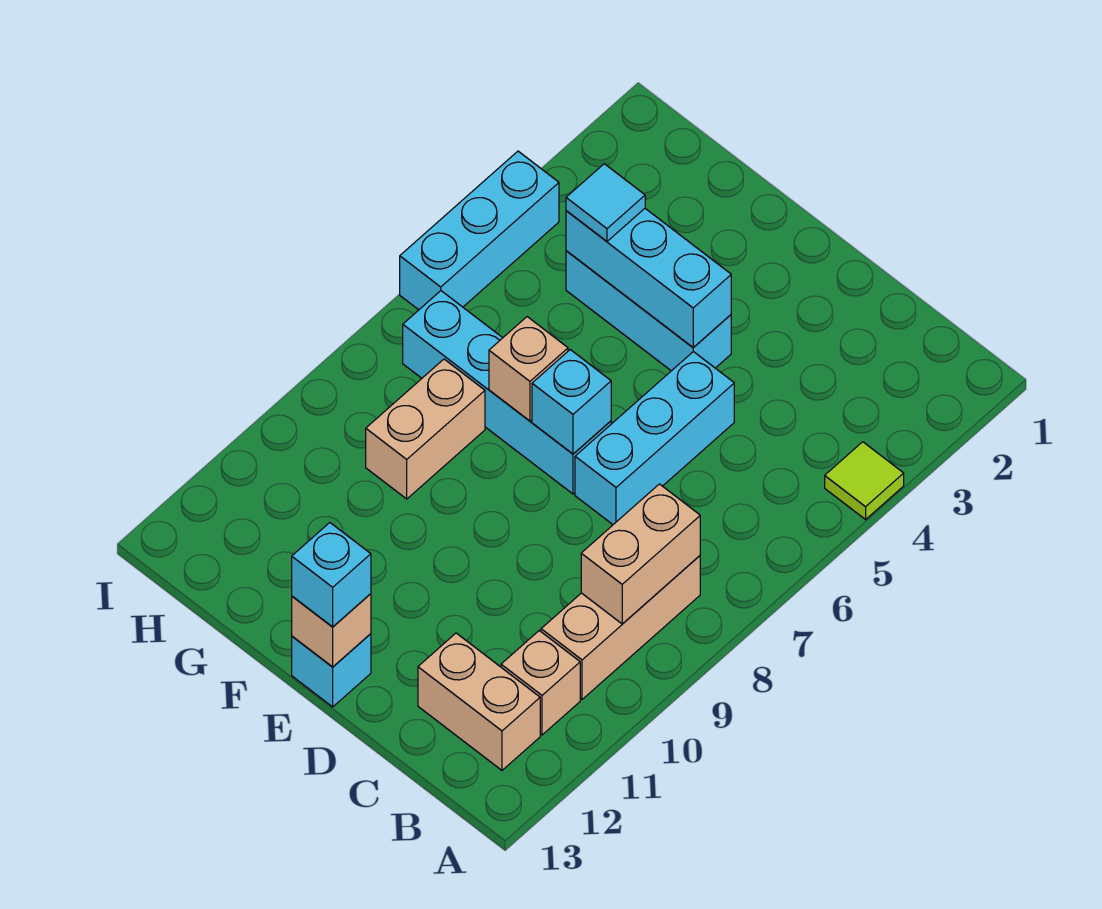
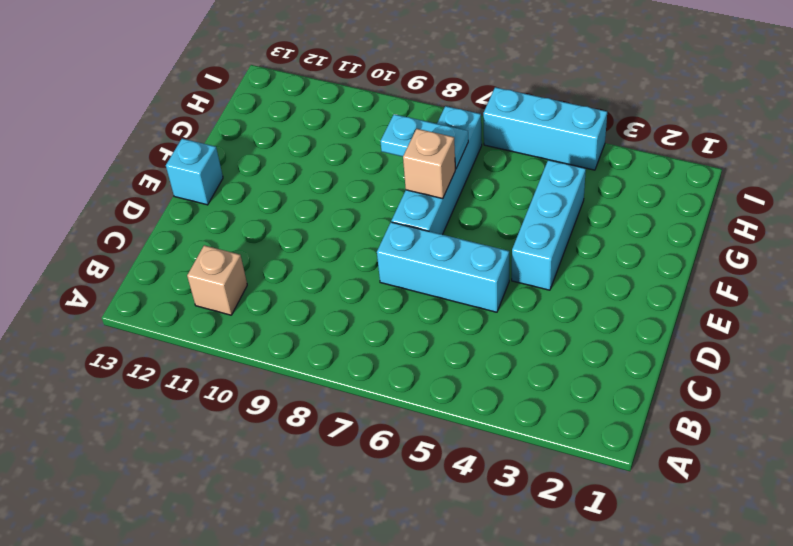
cyan plate G7:G8 level 2 -> none
none -> lime tile A4 level 1
none -> tan brick B8:B10 level 1
none -> tan brick B12:C12 level 1

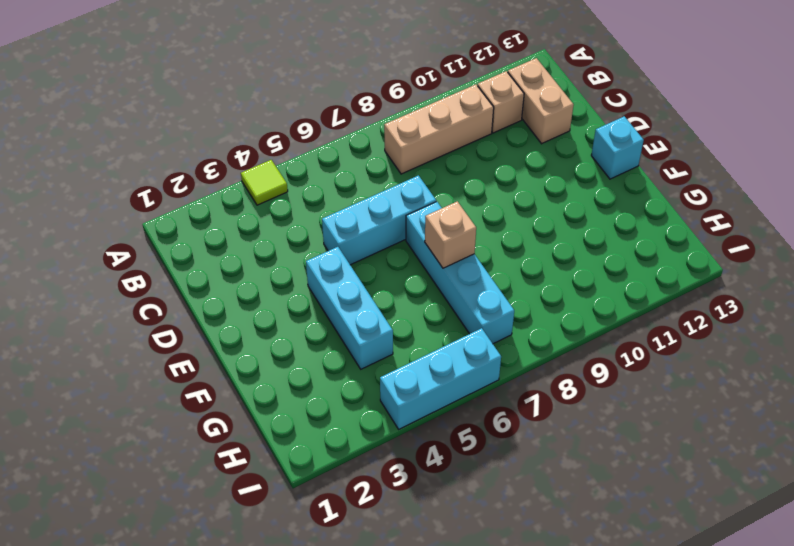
none -> tan brick G8:G9 level 1
none -> tan brick B8:B9 level 2
none -> cyan brick E4:G4 level 2

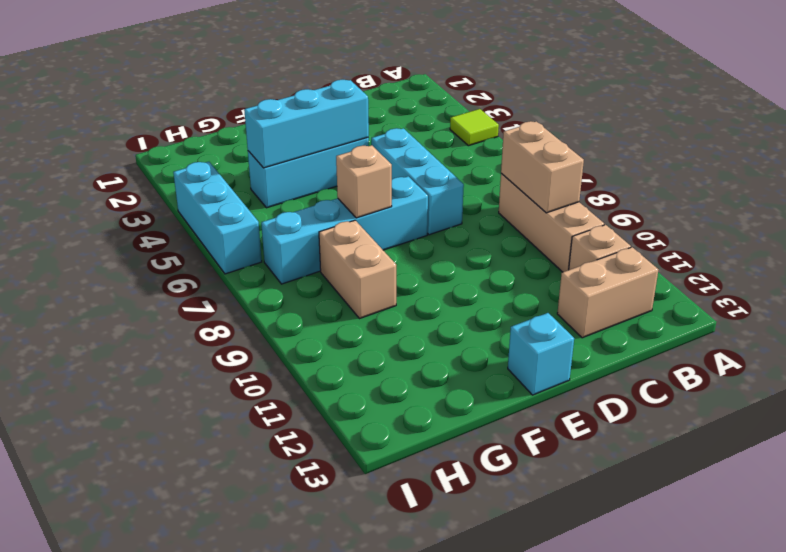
none -> cyan brick E7 level 2
none -> tan brick E13 level 2
none -> cyan brick E13 level 3

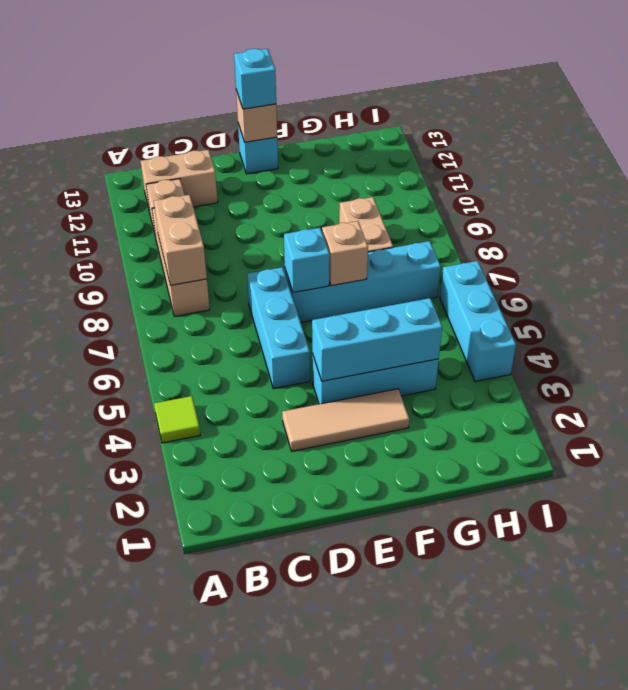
tan tile D3:F3 level 1 -> none
none -> cyan tile G4 level 3

